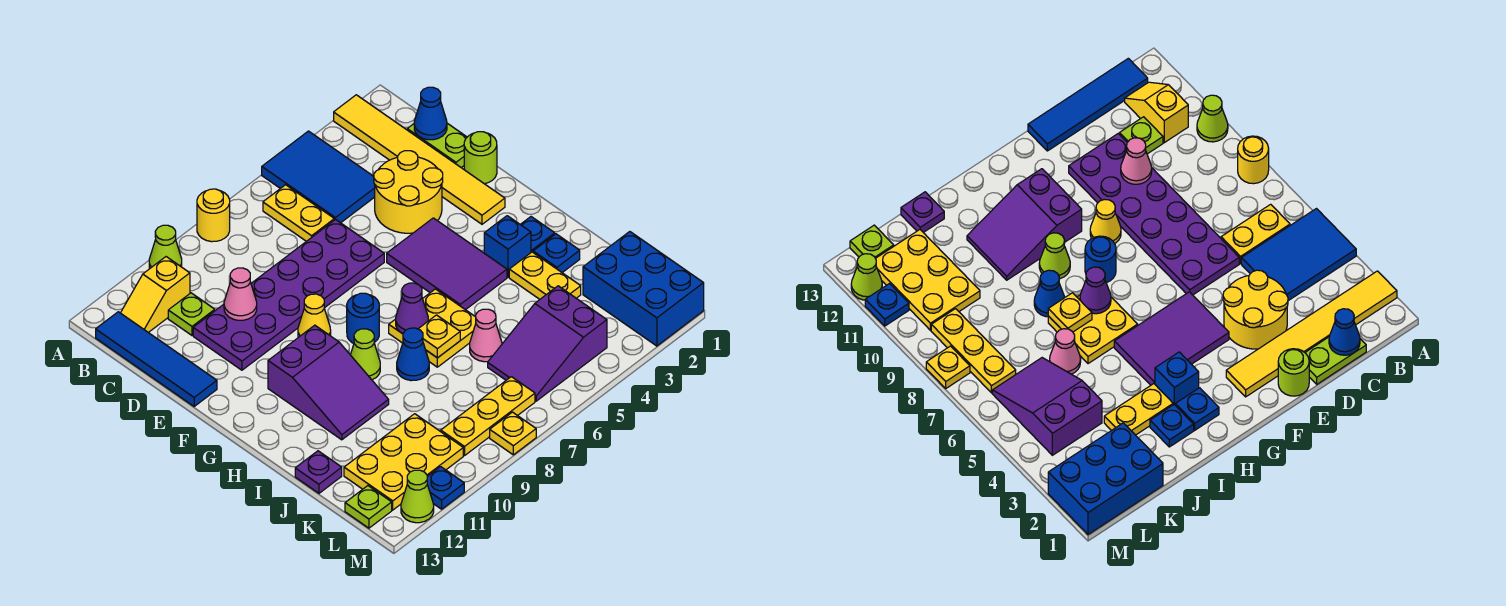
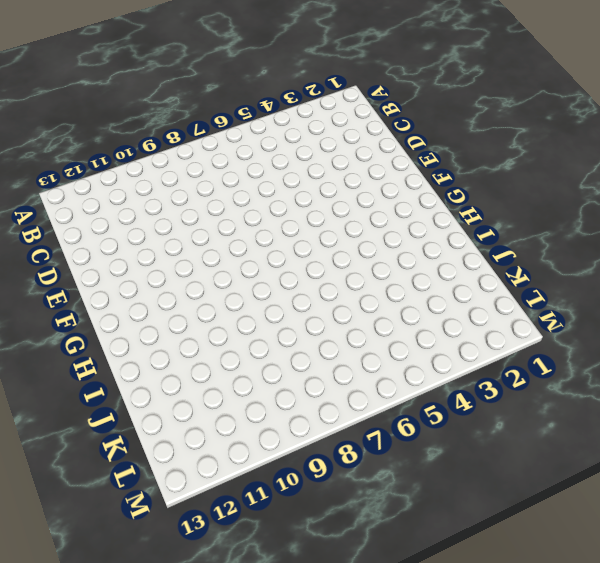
none -> yellow tile A2:F2 level 1
none -> blue tile A4:C5 level 1
none -> yellow round brick A8 level 1
none -> lime cone A10 level 1

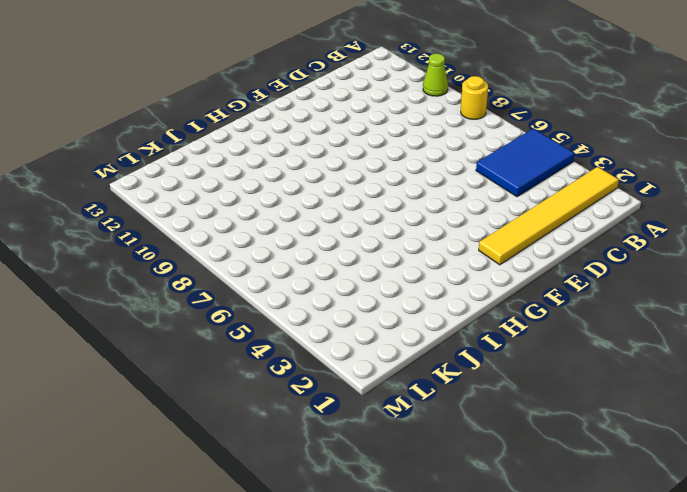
none -> yellow plate B6:C6 level 1
none -> yellow slope B11:B12 level 1 top 11
none -> blue tile B13:E13 level 1
none -> lime plate C1:D1 level 1

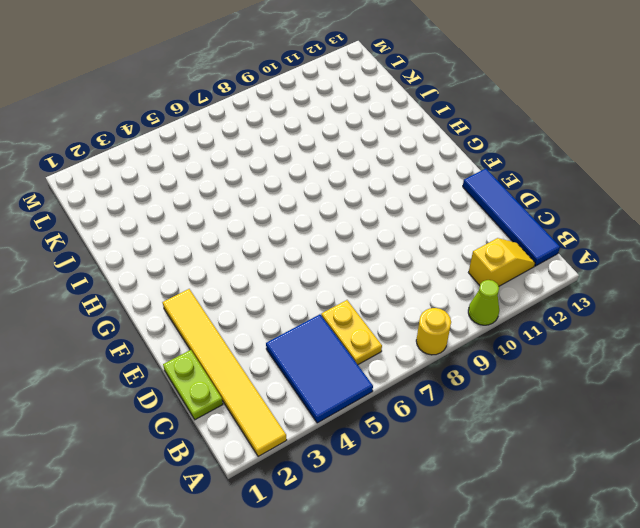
none -> lime plate C11 level 1
none -> yellow round brick D3:E4 level 1
none -> purple plate D6:E11 level 1
none -> lime round brick E1 level 1

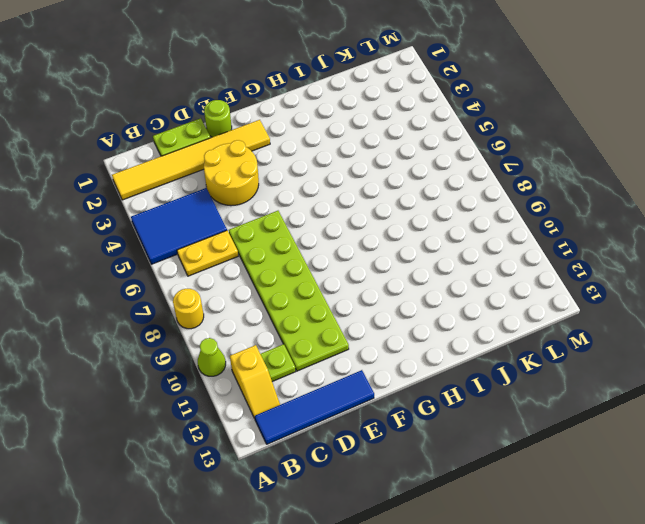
lime plate D6:E11 level 1 -> purple plate D6:E11 level 1
none -> purple tile F4:H5 level 1
none -> yellow cone F9 level 1
none -> blue round brick G8 level 1
none -> purple slope G10:I11 level 1 top G

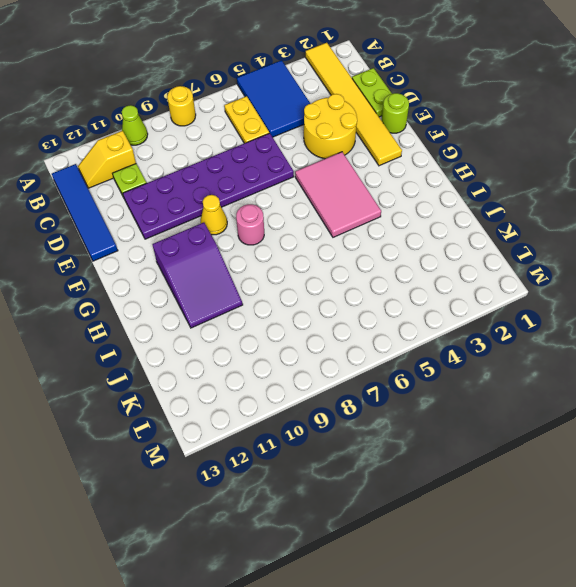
pink tile F4:H5 level 1 -> purple tile F4:H5 level 1
pink round brick G8 level 1 -> blue round brick G8 level 1
none -> blue plate H2 level 1
none -> blue brick H3 level 1
none -> yellow plate H6:I7 level 1
none -> lime cone H9 level 1

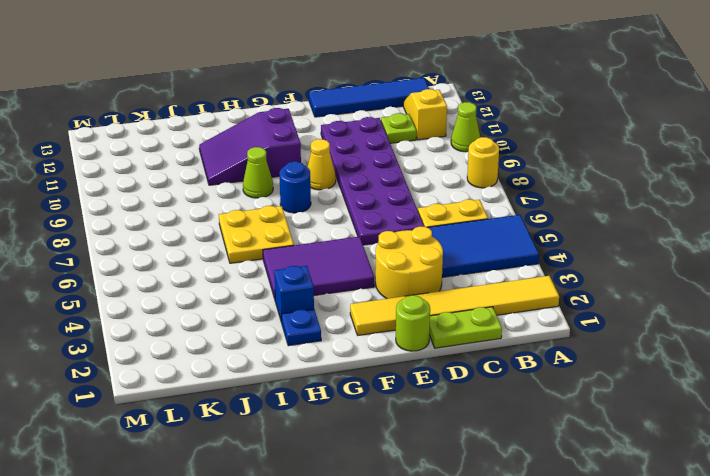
none -> blue plate I2 level 1
none -> yellow plate I3:J3 level 1
none -> blue cone I8 level 1
none -> pink cone J6 level 1

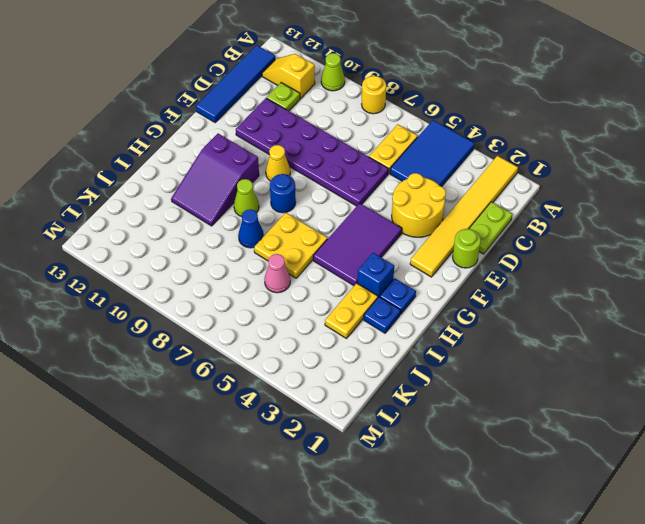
none -> purple plate J13 level 1
none -> blue brick K1:M2 level 1
none -> purple slope K4:L6 level 1 top 4
none -> yellow plate K10:L12 level 1

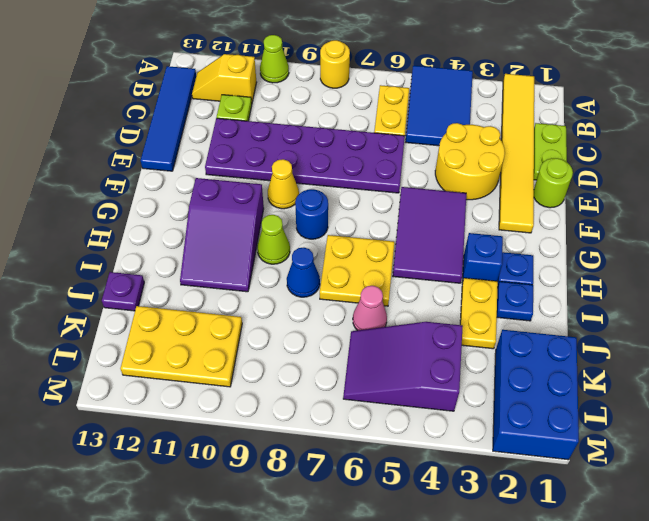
none -> yellow plate L7:L9 level 1
none -> lime plate L13 level 1
none -> yellow plate M8 level 1
none -> blue plate M11 level 1

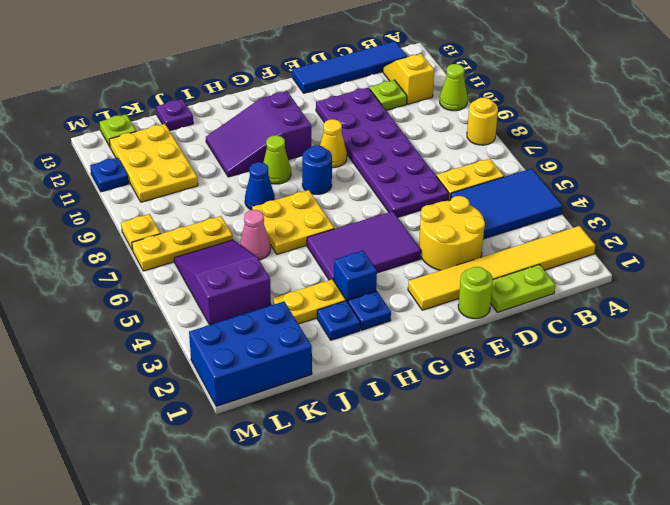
yellow plate K7:M7 level 1 -> yellow plate L7:L9 level 1
none -> lime cone M12 level 1
none -> blue cone C1 level 2
none -> pink cone D10 level 2
none -> purple cone H7 level 2

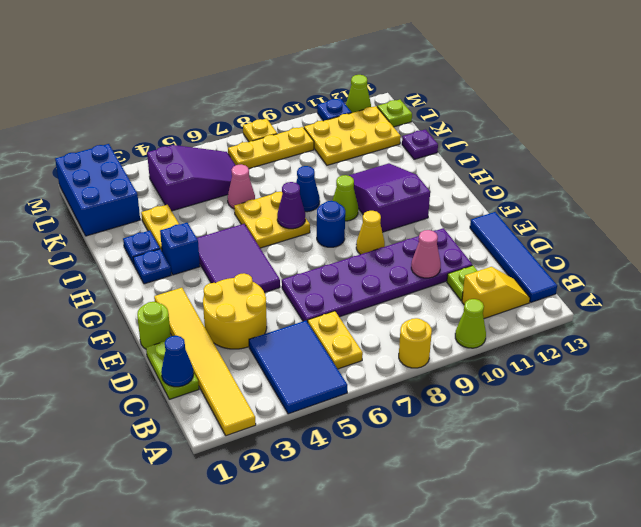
none -> yellow plate I7 level 2

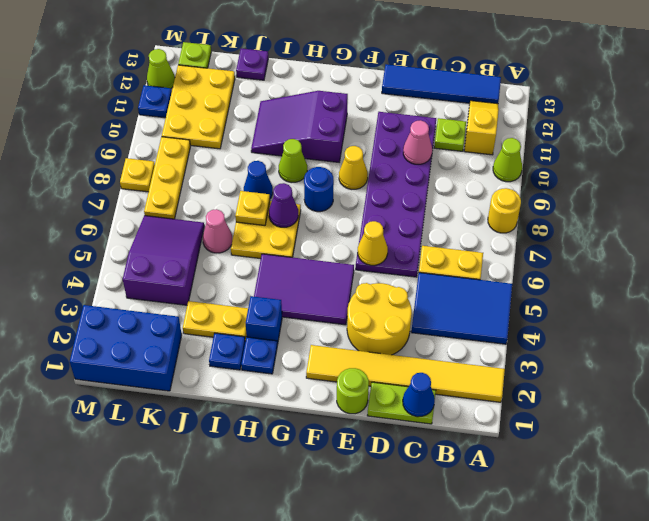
yellow cone E6 level 2 -> none

